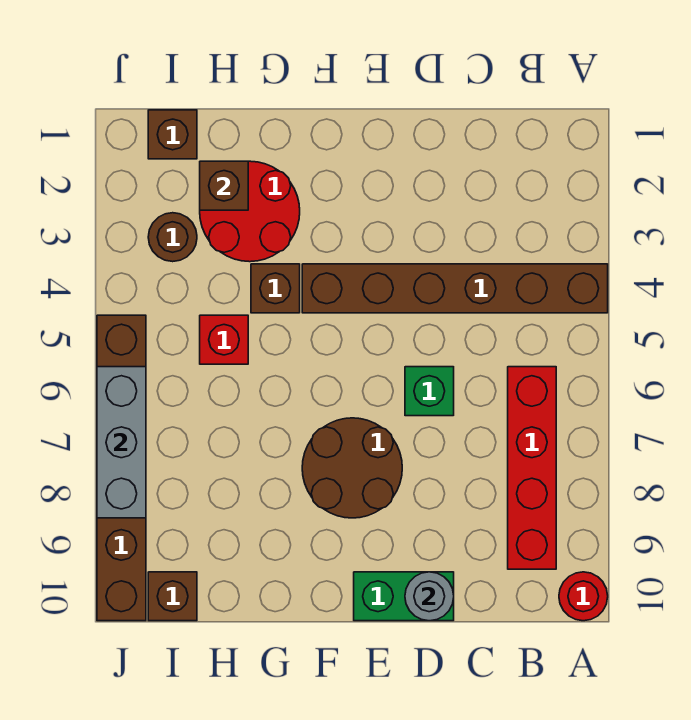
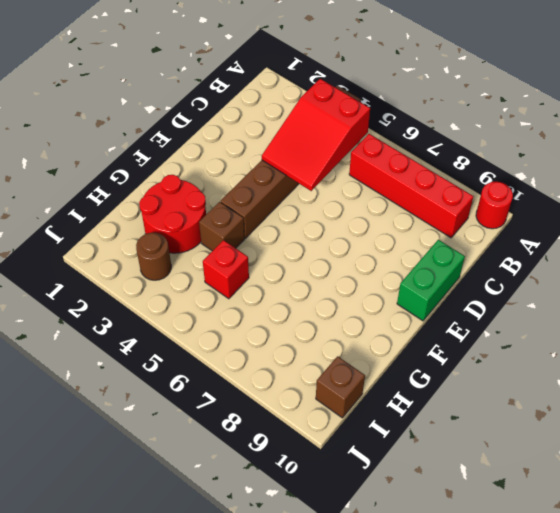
red slope B4:D5 level 2 top B -> none
none -> green brick D6 level 1
none -> brown round brick E7:F8 level 1
none -> brown brick I1 level 1

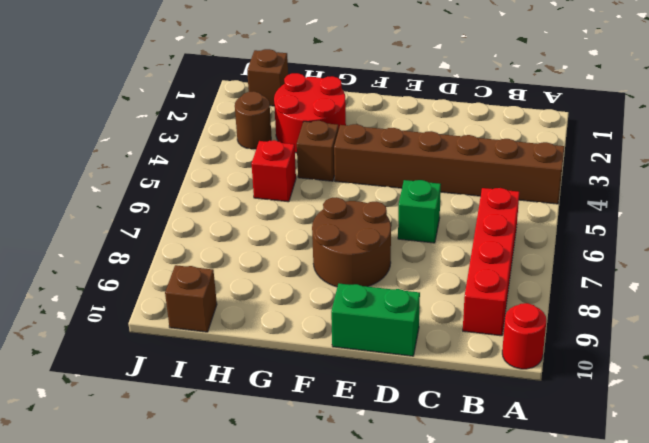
none -> brown brick J5:J10 level 1
none -> grey round brick D10 level 2
none -> brown brick H2 level 2

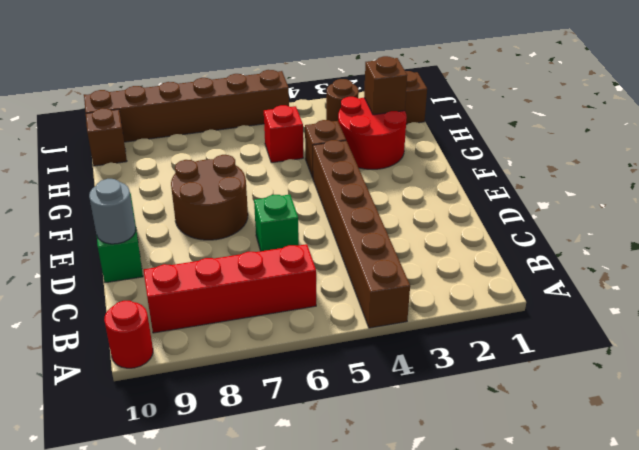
none -> grey brick J6:J8 level 2

